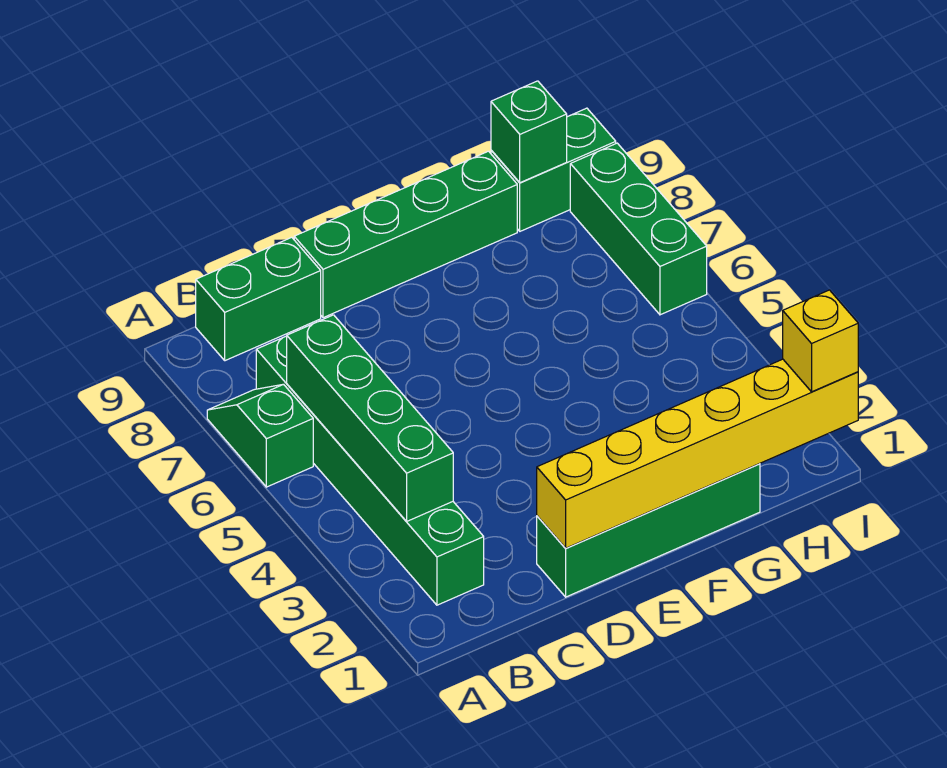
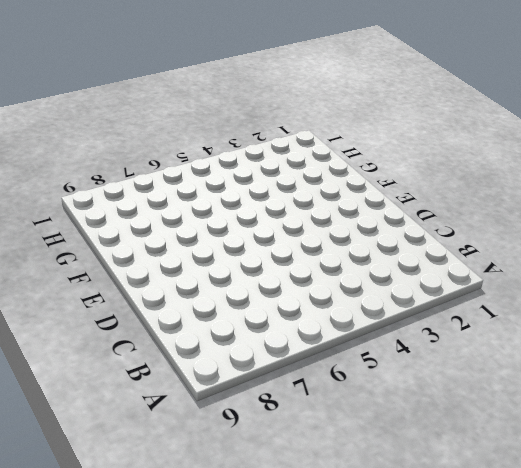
none -> green slope A6:A7 level 1 top 6
none -> green brick B2:B7 level 1

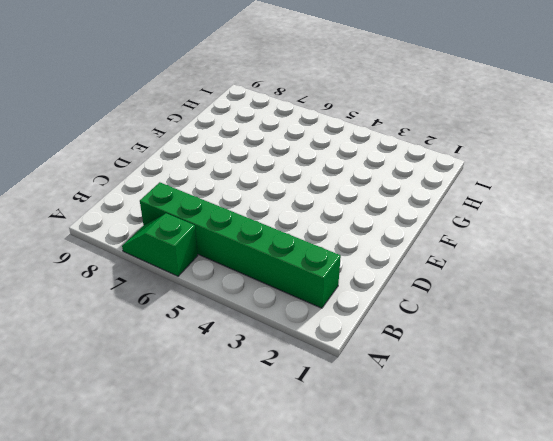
none -> green brick B9:C9 level 1
none -> green brick D1:G1 level 1

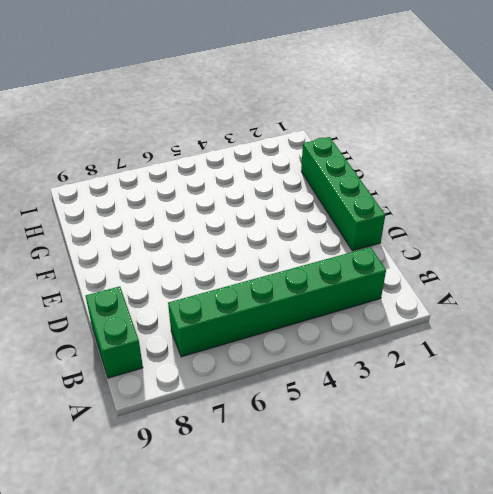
none -> green slope A6:A7 level 1 top 6
none -> green brick D9:G9 level 1

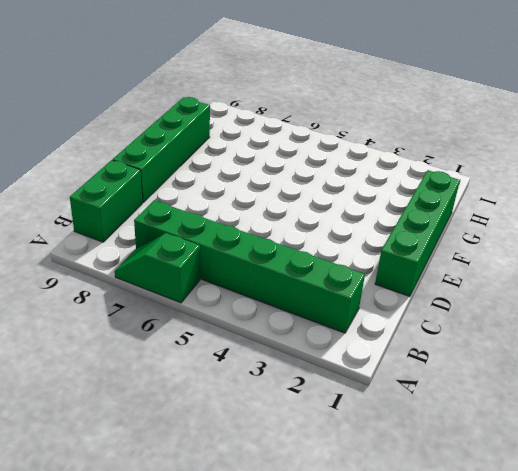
none -> green brick H9:I9 level 1
none -> green brick I6:I8 level 1

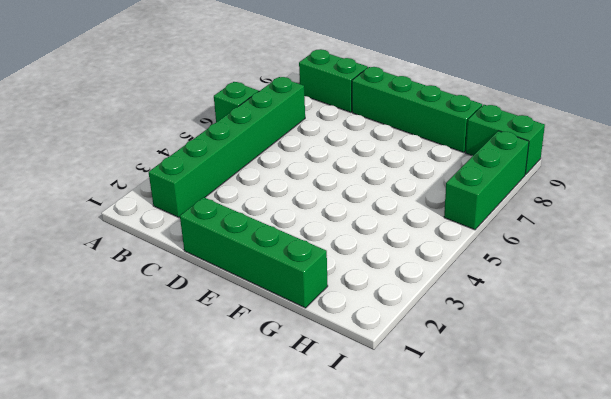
none -> green brick B3:B6 level 2
none -> yellow brick D1:I1 level 2

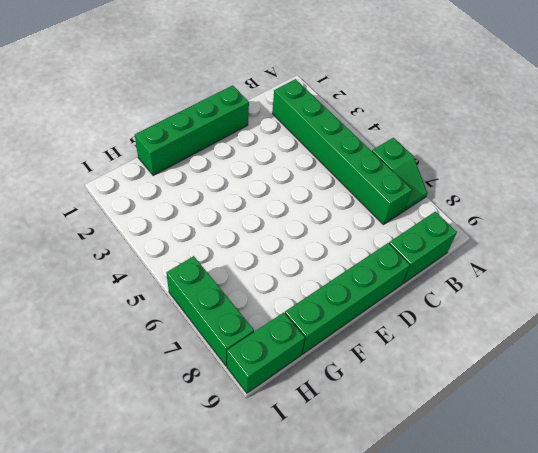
none -> green brick B3:B6 level 2
none -> yellow brick D1:I1 level 2

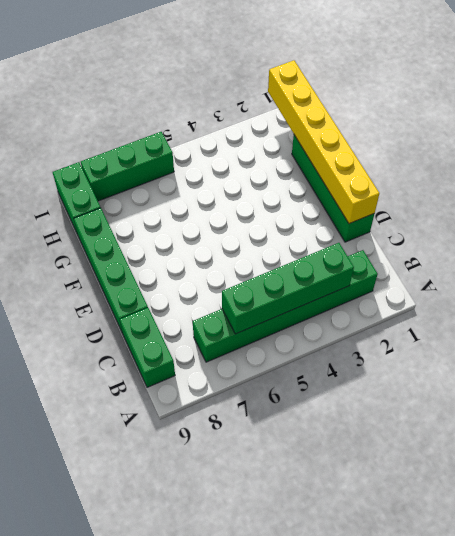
none -> green slope A6:A7 level 1 top 6
none -> green brick H9 level 2

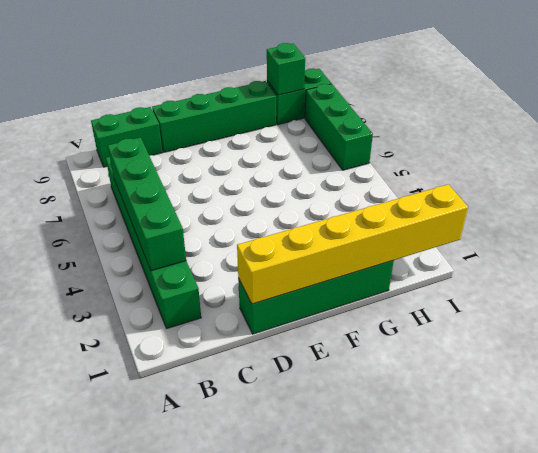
none -> green slope A6:A7 level 1 top 6
none -> yellow brick I1 level 3

